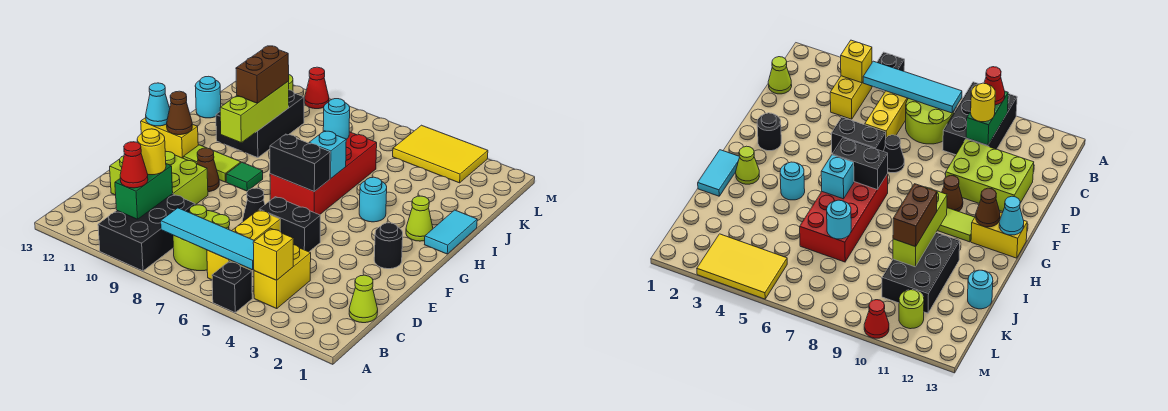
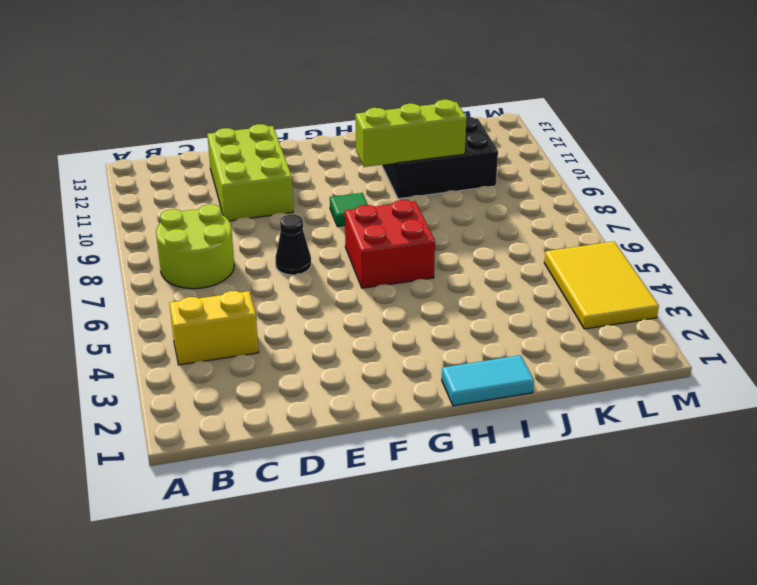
red brick G6:H7 level 1 -> red brick G6:J7 level 1
none -> black brick A5 level 1
none -> black brick A9:C10 level 1
none -> yellow brick B6:D6 level 1
none -> lime cone C1 level 1

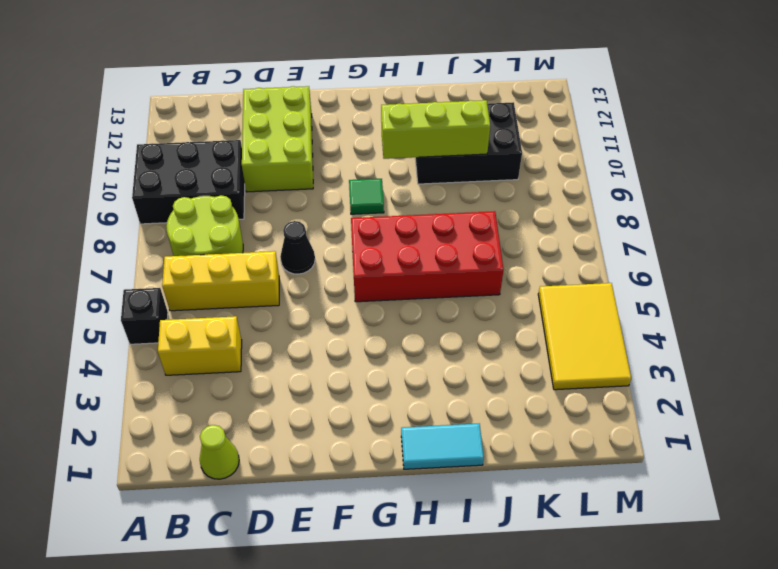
none -> black brick E5:E6 level 1
none -> black round brick F2 level 1
none -> brown cone F10 level 1
none -> lime tile G10:G11 level 1

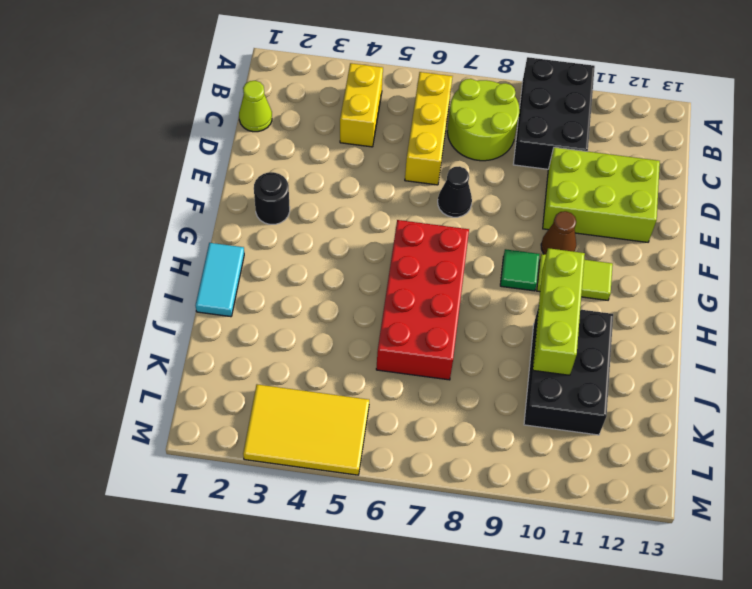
none -> black brick A5 level 1
none -> black brick E5:E6 level 1
none -> yellow brick G12:G13 level 1
none -> lime cone H2 level 1

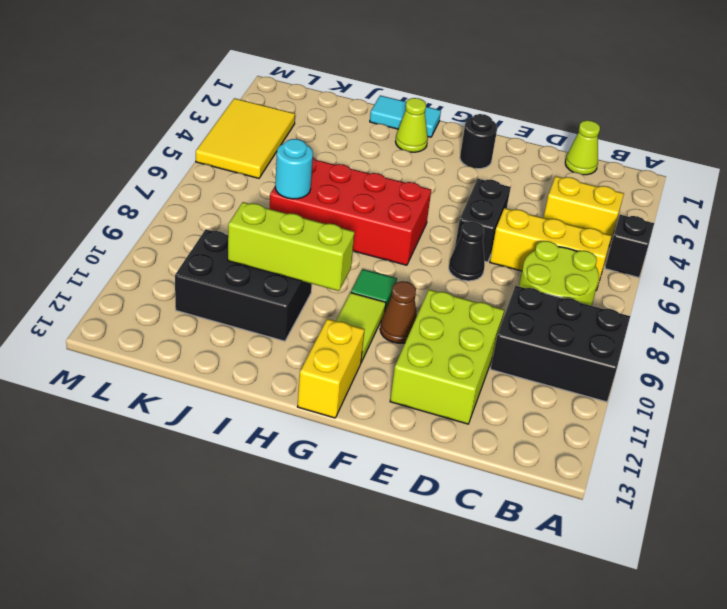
none -> cyan round brick H4 level 1
none -> cyan round brick J13 level 1
none -> lime round brick L11 level 1
none -> red cone M10 level 1

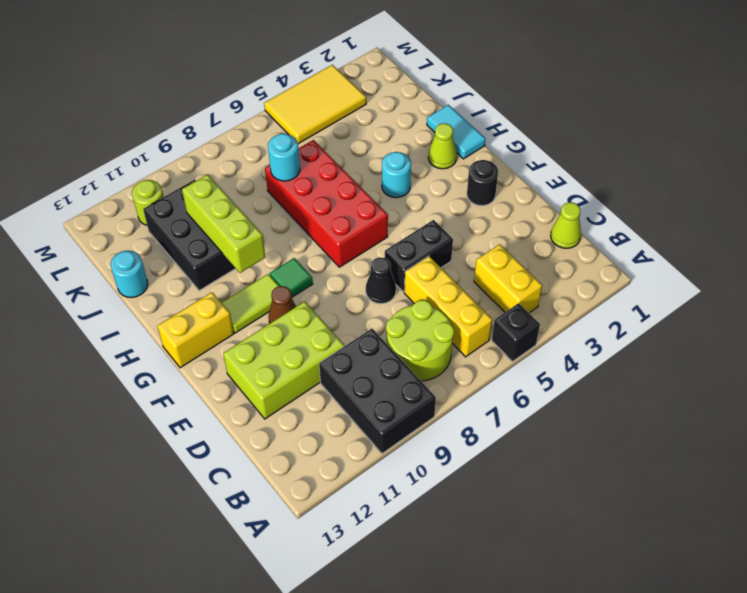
none -> red cone M10 level 1
none -> yellow brick B4 level 2
none -> cyan tile B5:B8 level 2
none -> green brick B10:C10 level 2

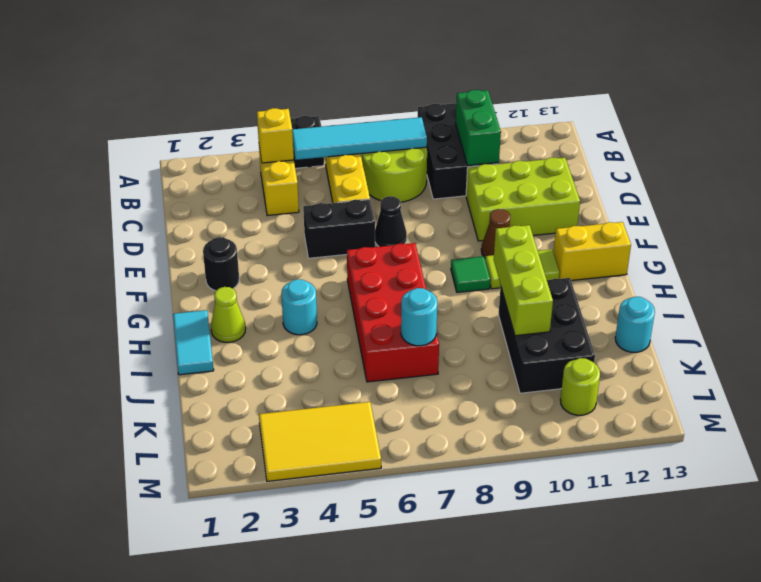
none -> lime cone C1 level 1
none -> red cone M10 level 1
none -> black brick G6:G7 level 2
none -> brown cone G12 level 2

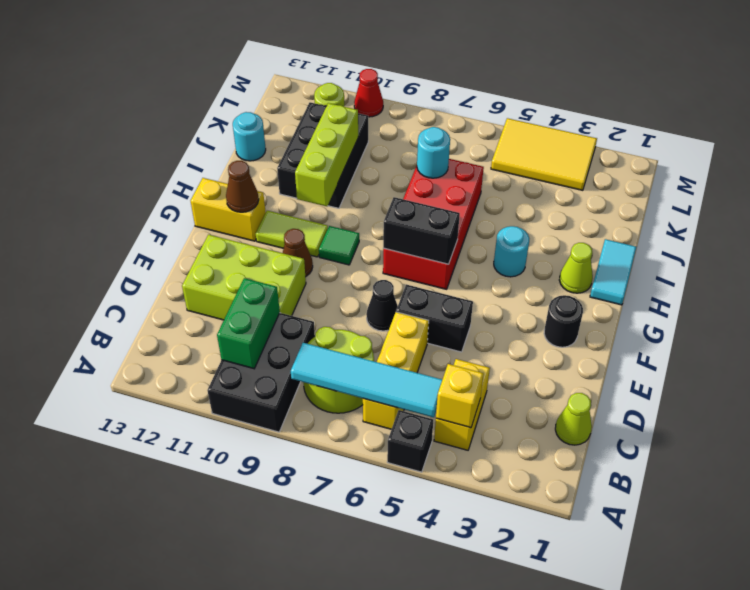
none -> cyan cone G13 level 2
none -> cyan brick H6 level 2
none -> red cone B10 level 3
none -> yellow round brick C10 level 3

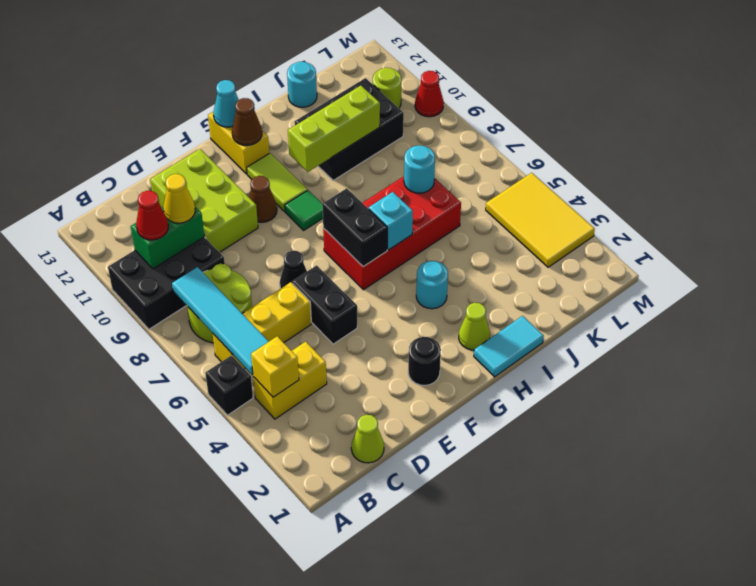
yellow cone C10 level 3 -> yellow round brick C10 level 3
none -> brown brick I10:J10 level 3

